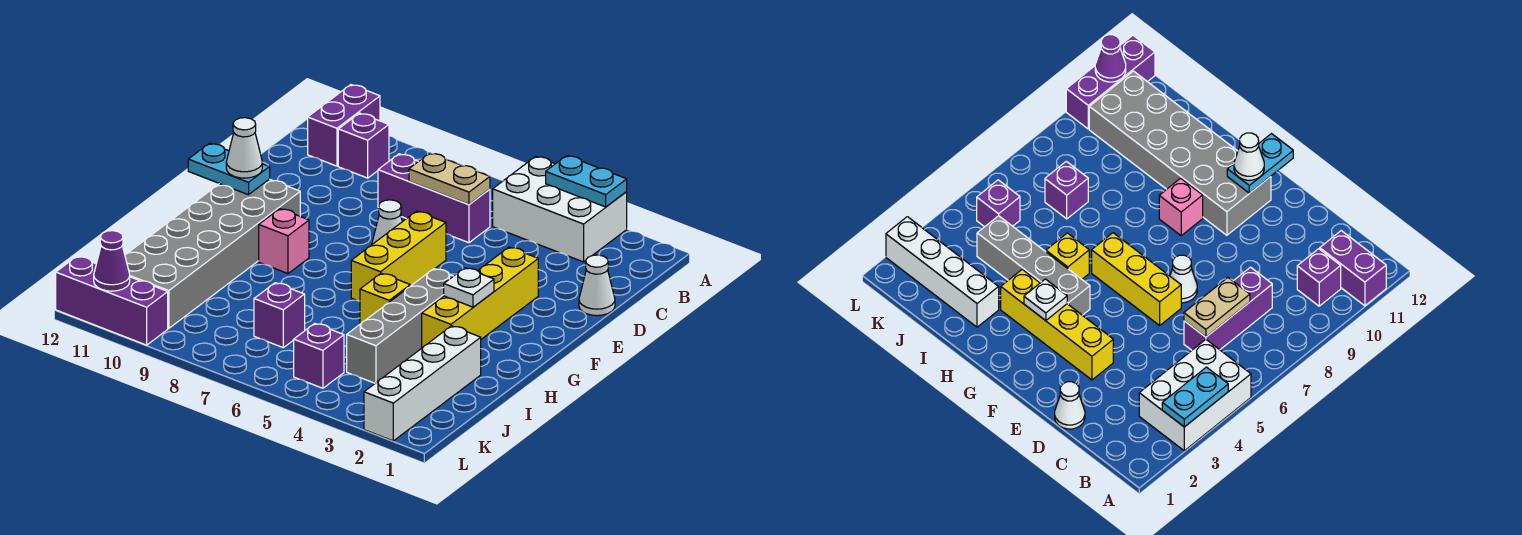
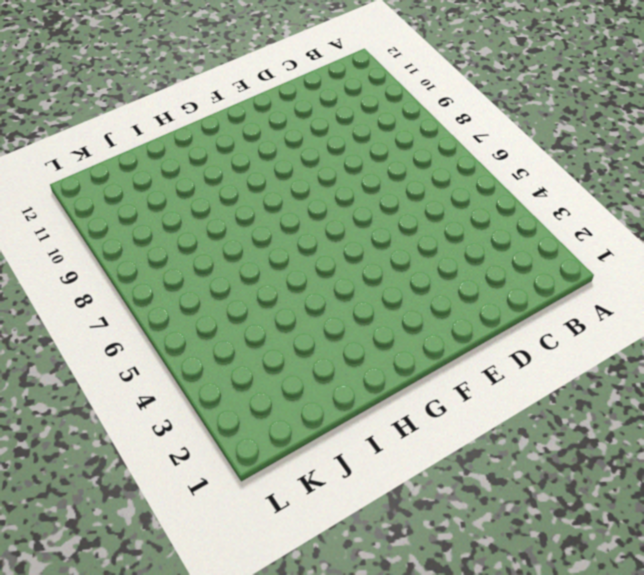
none -> white brick A3:B5 level 1
none -> purple brick A11:B11 level 1
none -> purple brick B10 level 1

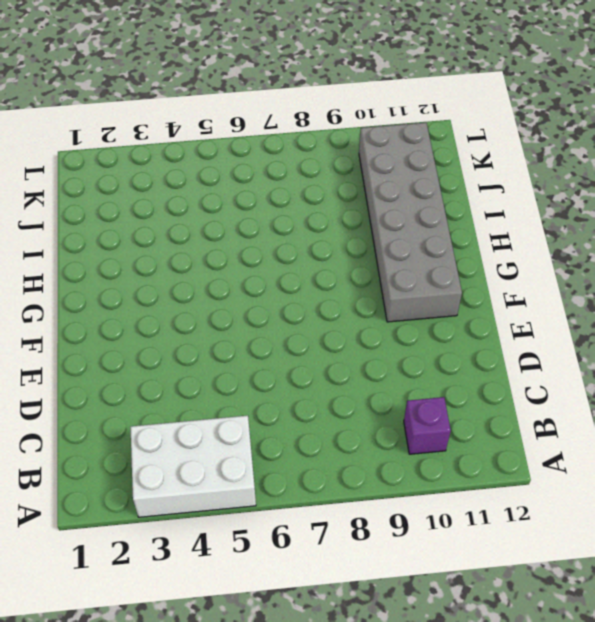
none -> purple brick A11:B11 level 1
none -> purple brick C6:C8 level 1
none -> white cone D1 level 1

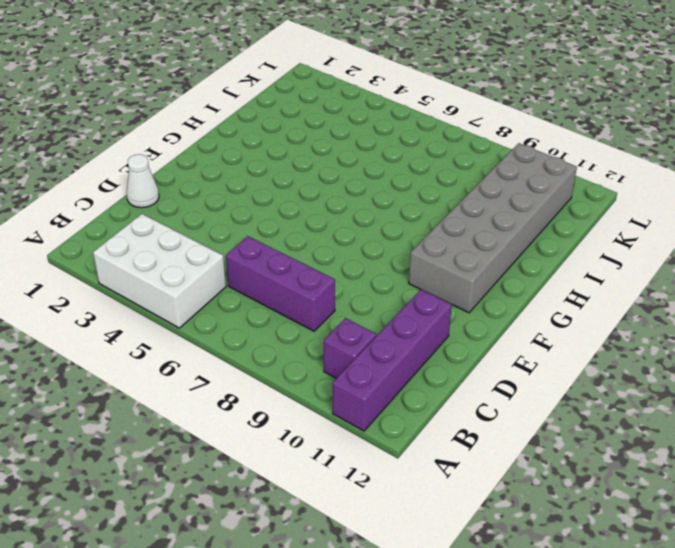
purple brick A11:D11 level 1 -> purple brick A11:B11 level 1
none -> yellow brick E3:H3 level 1
none -> yellow brick E6:G6 level 1
none -> white cone E7 level 1

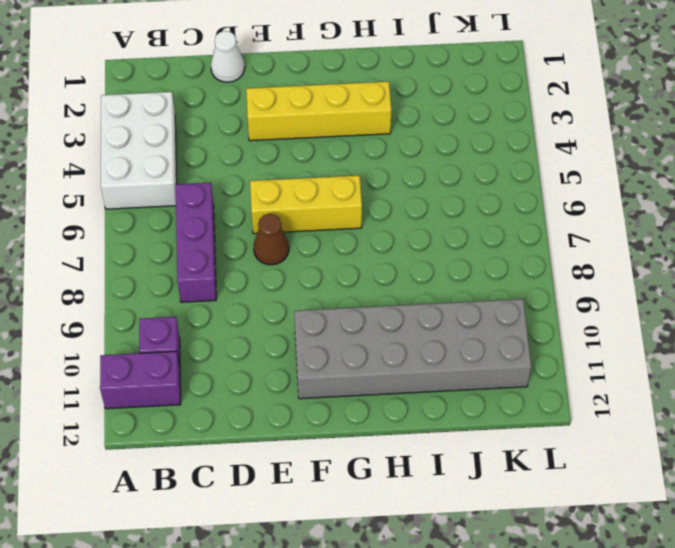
brown cone E7 level 1 -> white cone E7 level 1
none -> grey brick G4:J4 level 1
none -> pink brick G9 level 1
none -> yellow brick H5 level 1

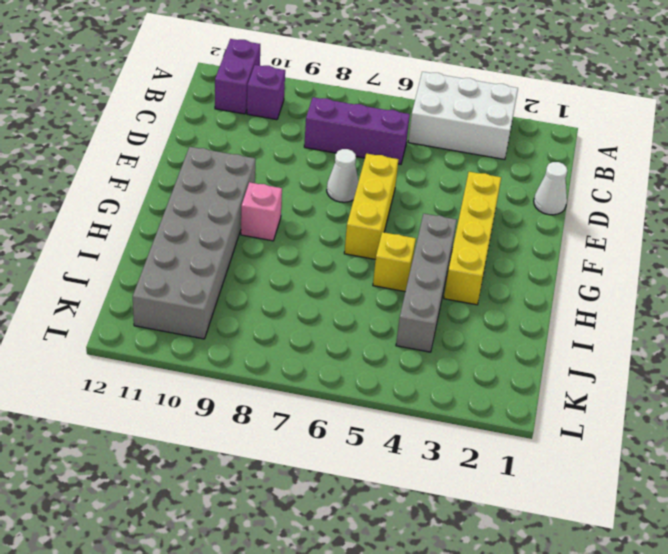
none -> white brick I2:L2 level 1
none -> purple brick J7 level 1
none -> purple brick K5 level 1

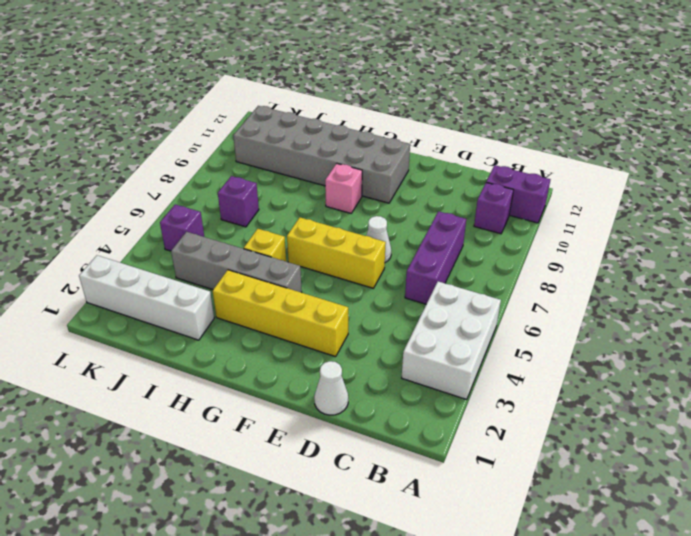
none -> purple brick L10:L12 level 1
none -> cyan plate A3:A4 level 2
none -> tan plate C6:C7 level 2

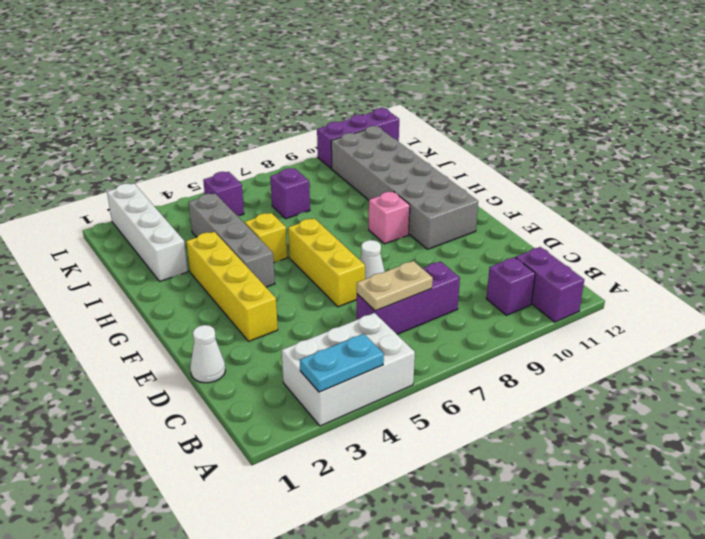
none -> cyan plate F11:F12 level 2
none -> white plate G3 level 2
none -> purple cone L11 level 2

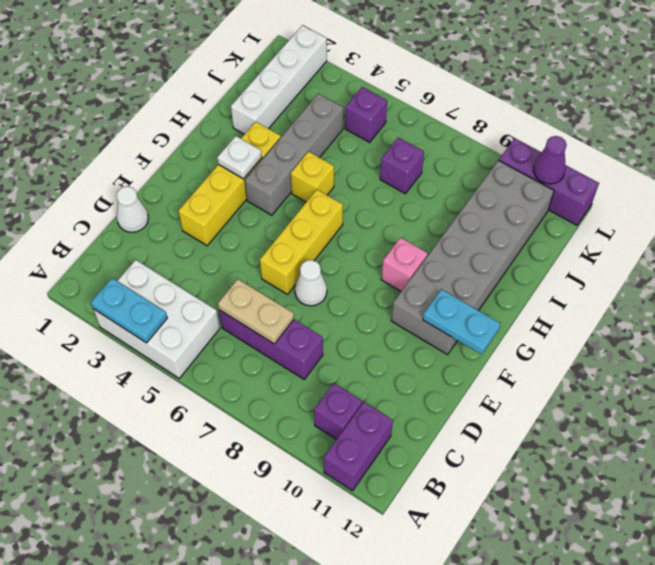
none -> white cone F11 level 3

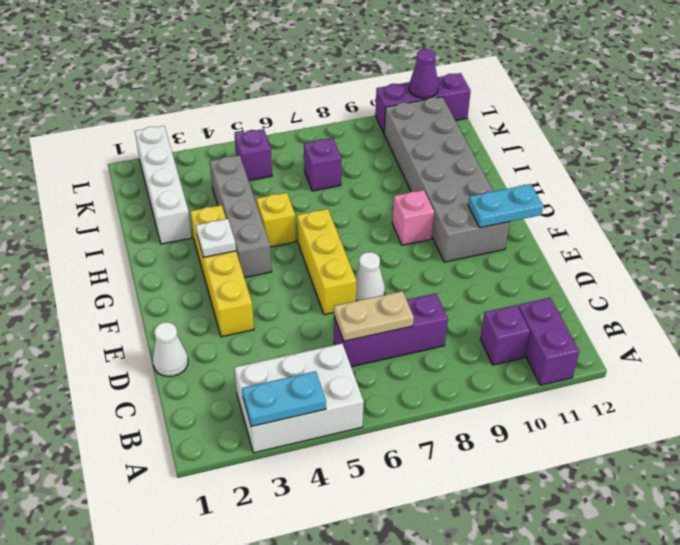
none -> white cone F11 level 3

